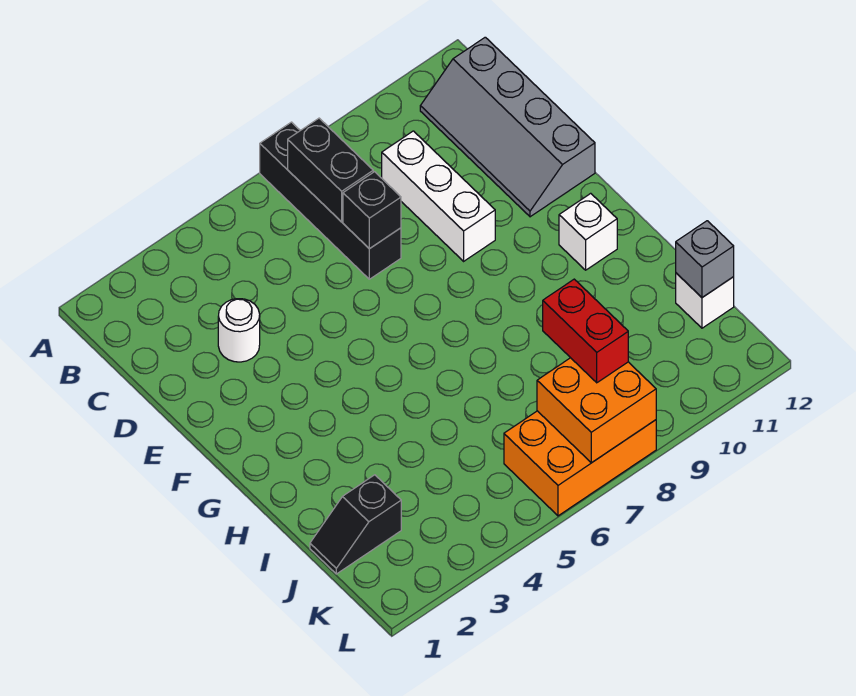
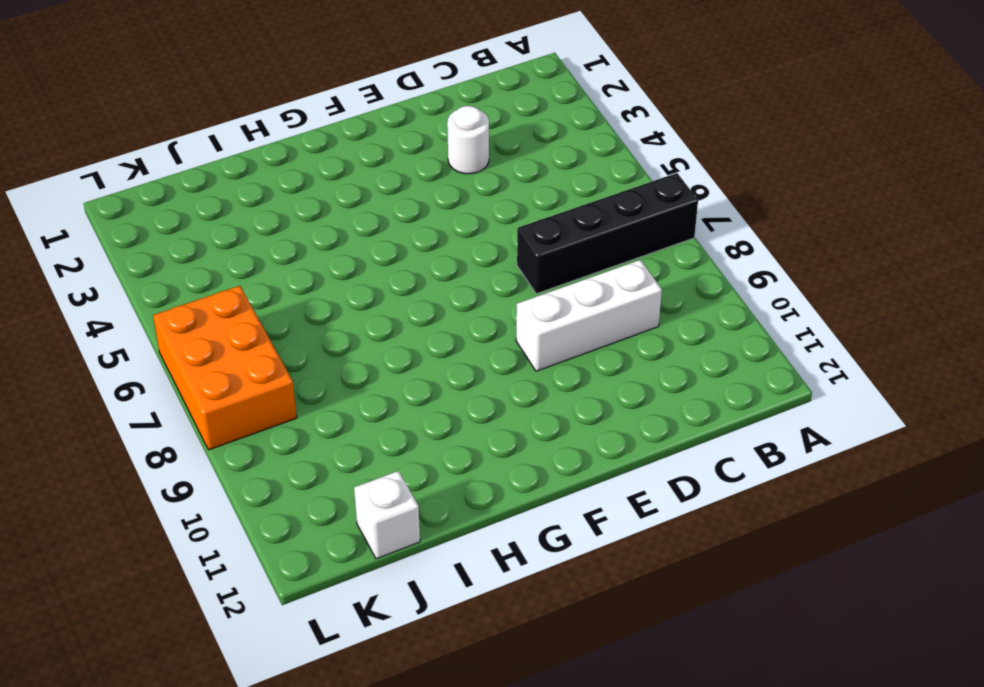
none -> grey slope B11:E12 level 1 top 12
none -> white brick G11 level 1
none -> black slope J1:J2 level 1 top 2

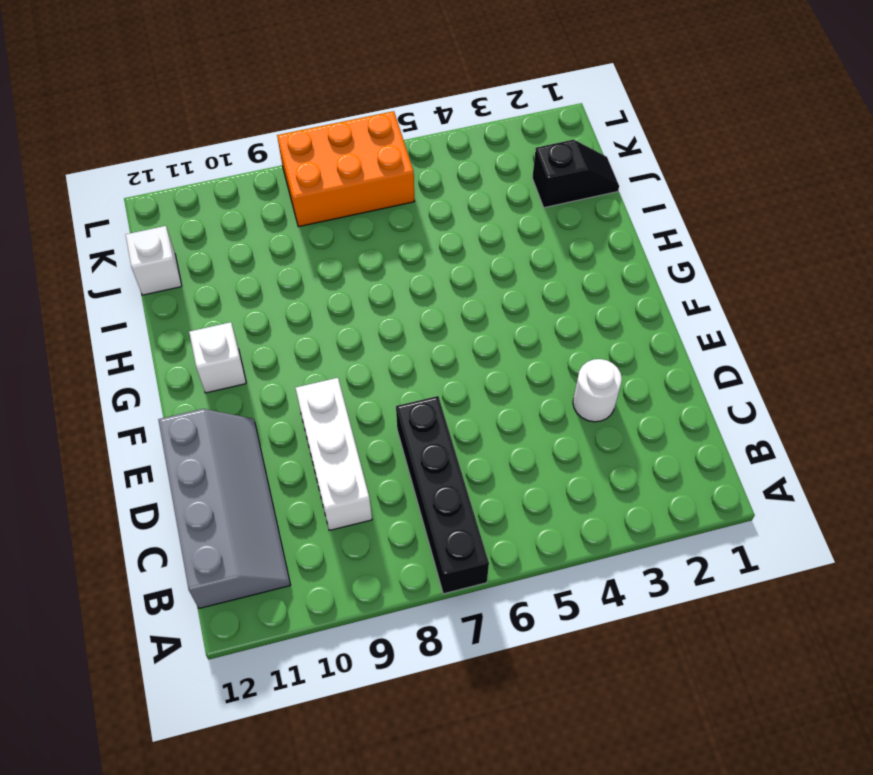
none -> black brick B7:C7 level 2
none -> black brick D7 level 2
none -> grey brick J12 level 2

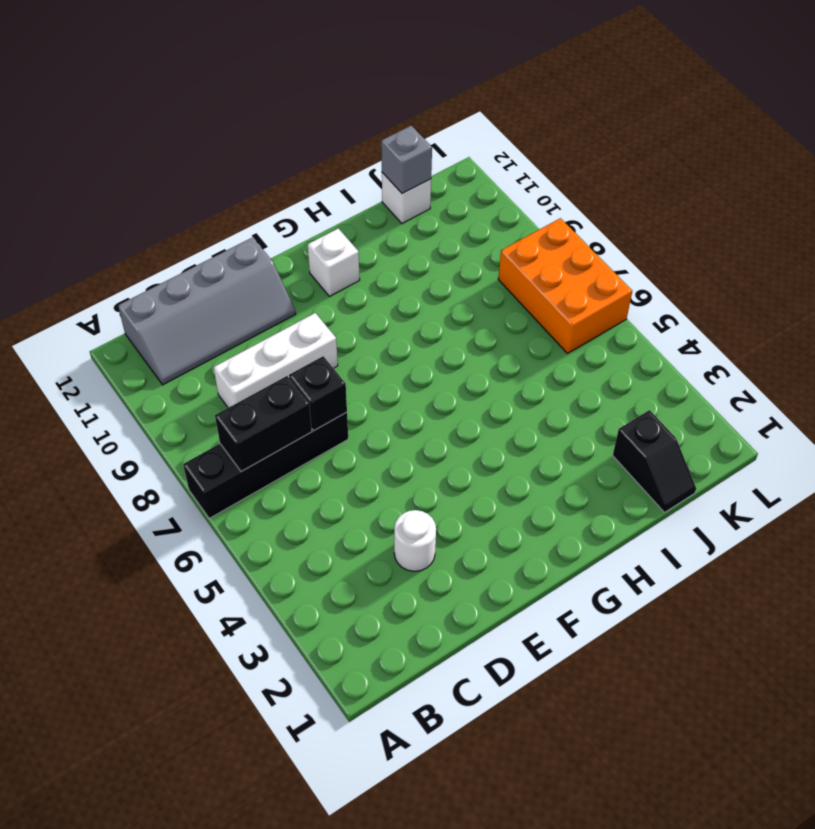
none -> orange brick K7:L8 level 2
none -> red brick J8:K8 level 3

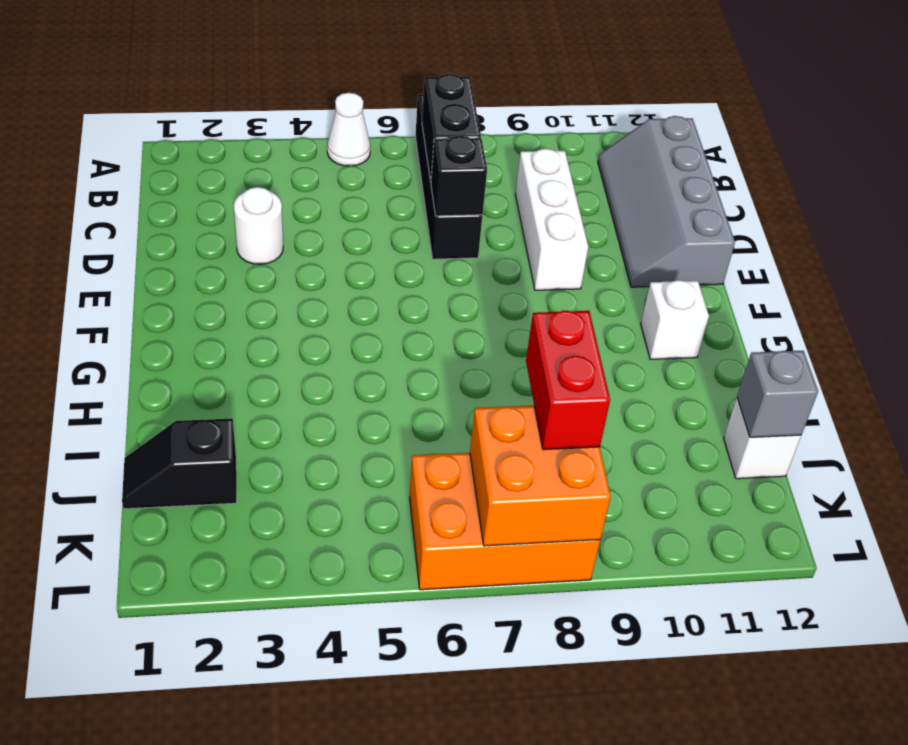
white cone A5 level 1 -> none

